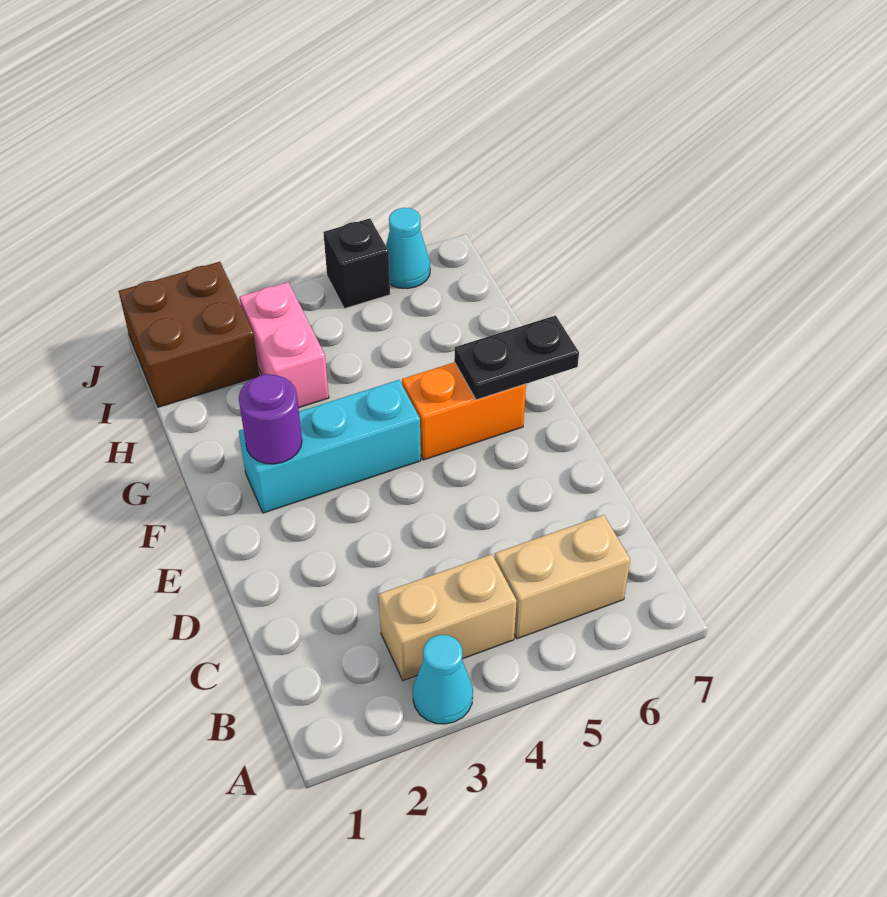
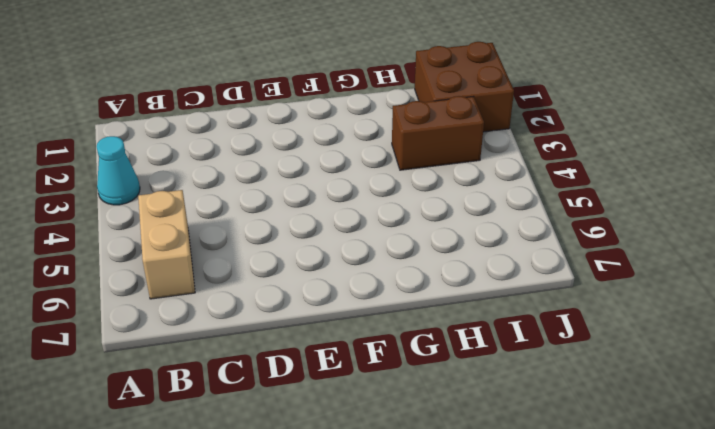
brown brick H3:I3 level 1 -> pink brick H3:I3 level 1
none -> tan brick B3:B4 level 1
none -> cyan brick F2:F4 level 1

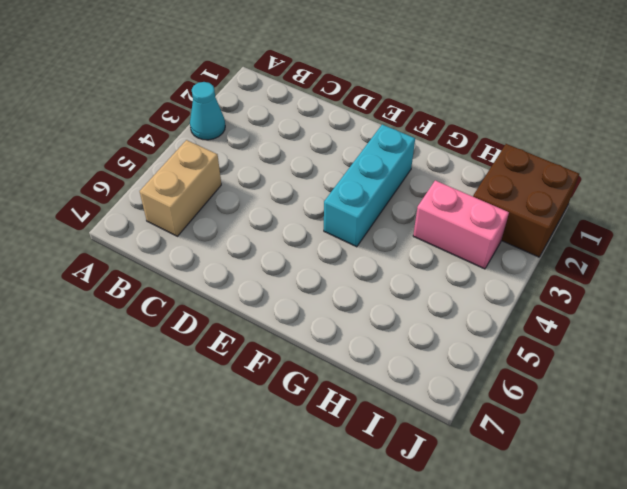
none -> tan brick B3:B4 level 1
none -> orange brick F5:F6 level 1

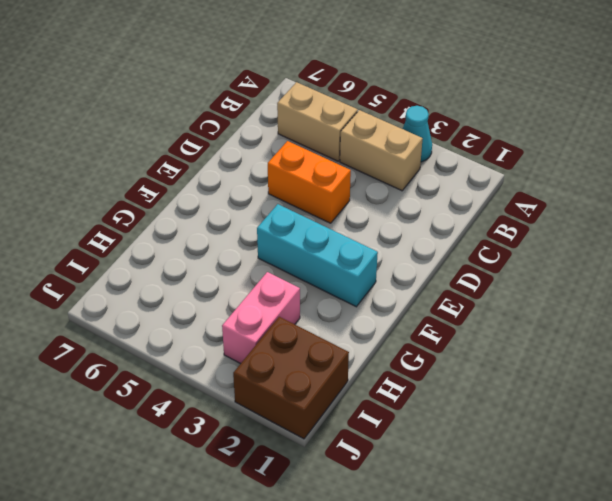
orange brick D4:D5 level 1 -> orange brick F5:F6 level 1
none -> black brick J5 level 1
none -> cyan cone J6 level 1

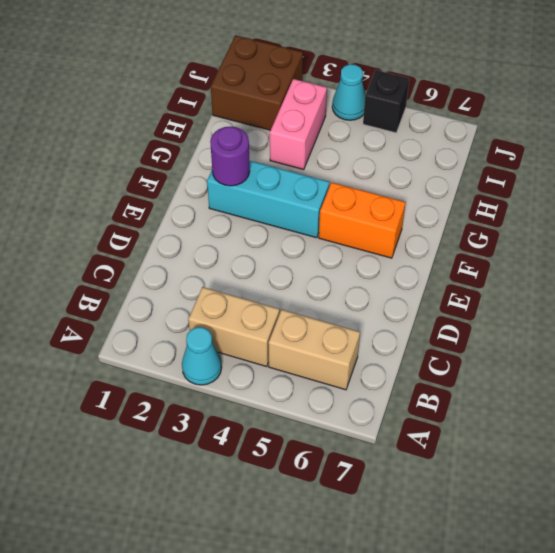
cyan cone J4 level 1 -> cyan cone J6 level 1
none -> black plate F6:F7 level 2

